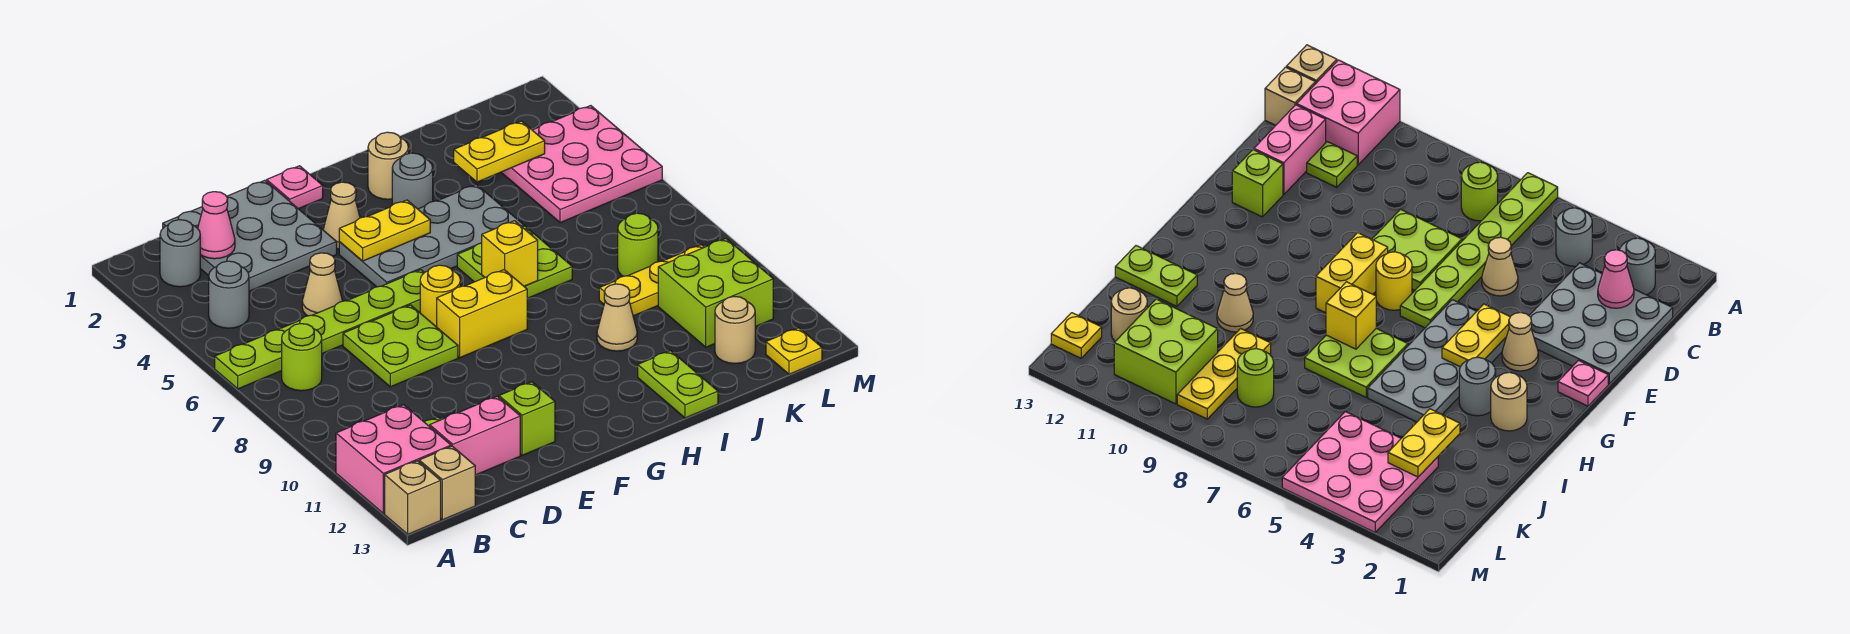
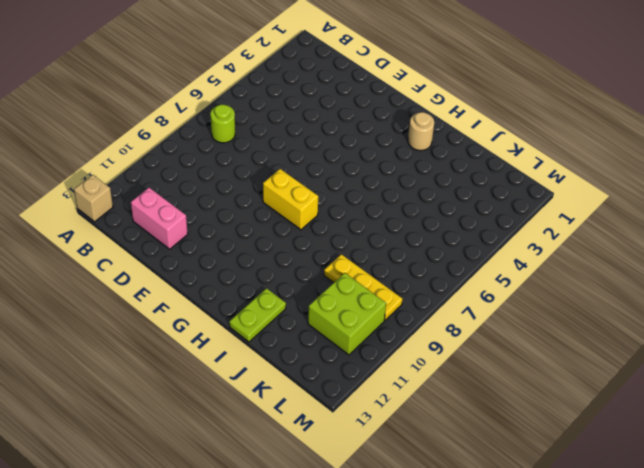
none -> lime plate A6:F6 level 1
none -> pink brick A11:B12 level 1
none -> grey round brick B2 level 1
none -> grey round brick B4 level 1

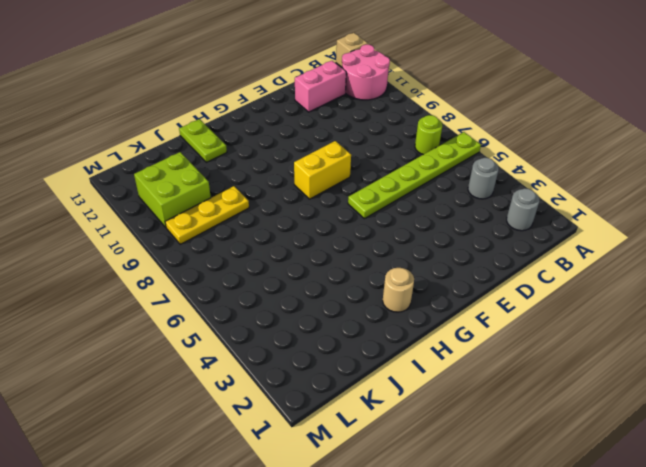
pink round brick A11:B12 level 1 -> pink brick A11:B12 level 1
none -> tan brick B13 level 1
none -> grey plate C1:E3 level 1
none -> lime plate C11 level 1
none -> tan cone D5 level 1

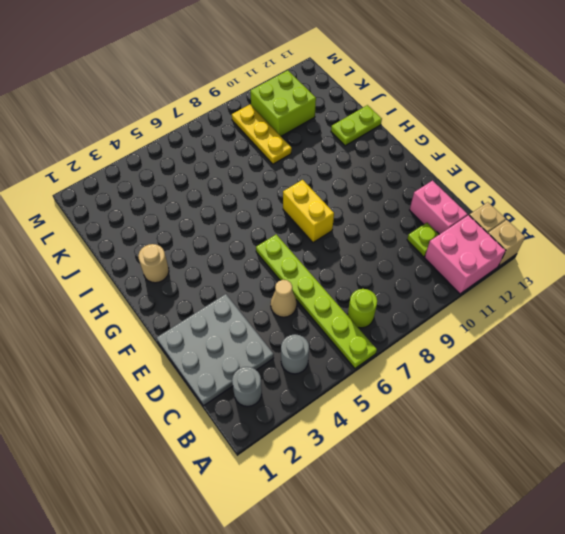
none -> lime plate D7:E8 level 1
none -> lime brick E12 level 1
none -> pink plate F1 level 1
none -> tan cone F3 level 1

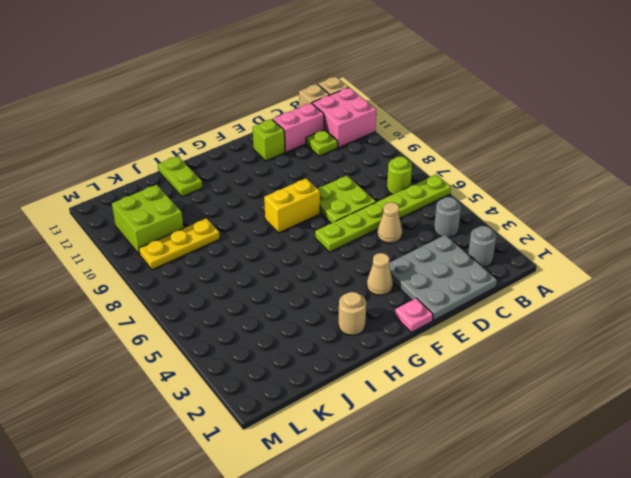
none -> grey plate F4:I5 level 1
none -> yellow round brick F7 level 1
none -> grey round brick H3 level 1
none -> lime plate H6:I7 level 1

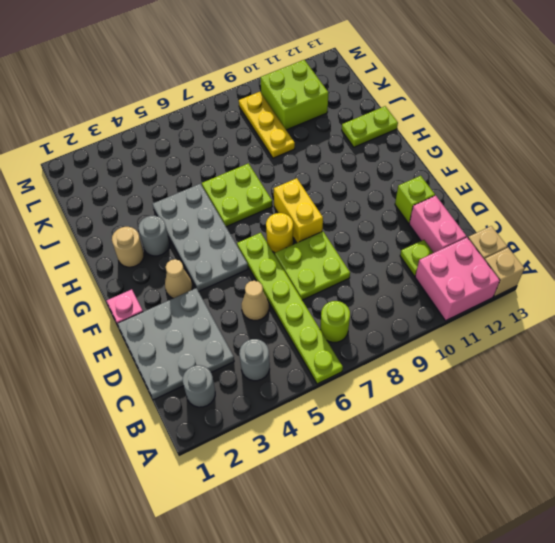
none -> tan cone I10 level 1
none -> pink plate K3:M5 level 1
none -> lime round brick K8 level 1
none -> tan round brick K12 level 1

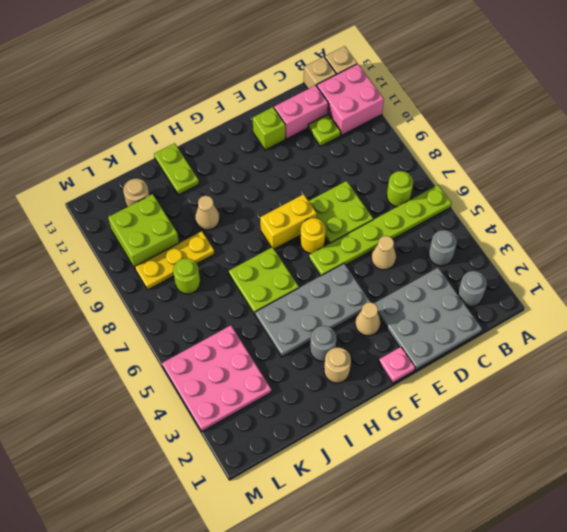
none -> yellow plate L13 level 1
none -> pink cone C2 level 2
none -> yellow plate F4:G4 level 2
none -> yellow brick H7 level 2

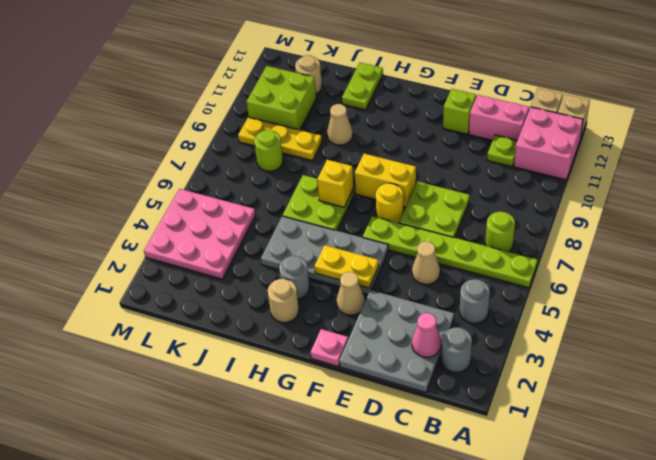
none -> yellow plate L13 level 1
none -> yellow plate J3:K3 level 2

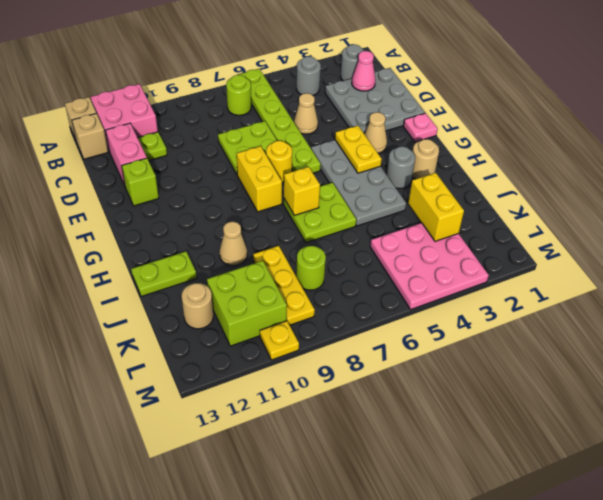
yellow brick J3:K3 level 2 -> yellow plate J3:K3 level 2
yellow plate M10 level 1 -> yellow plate L13 level 1

